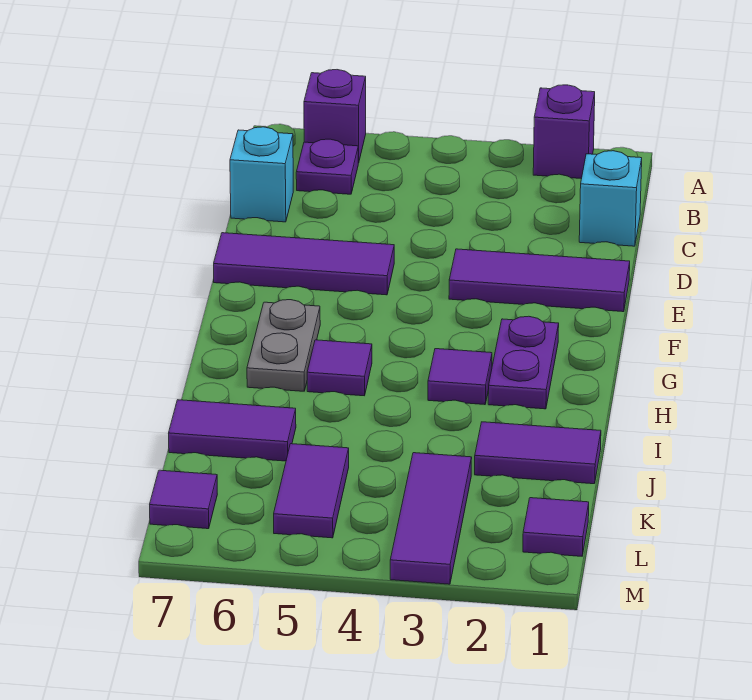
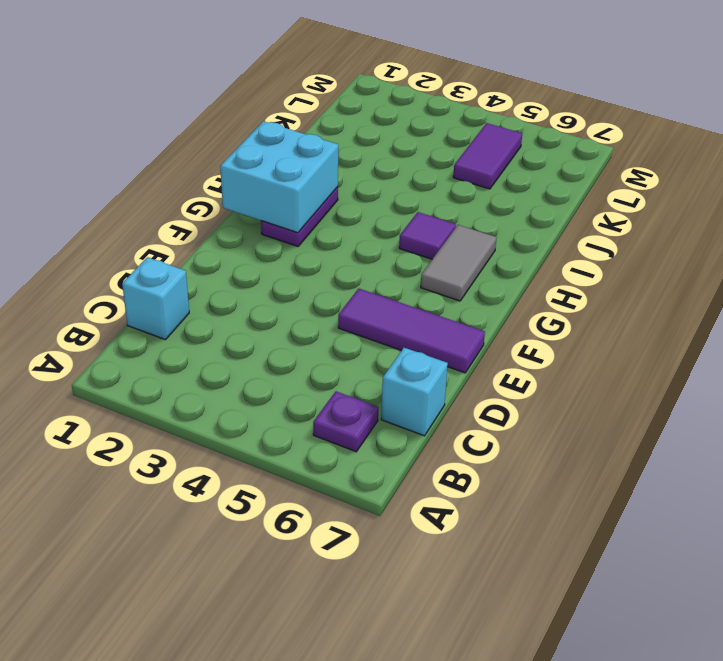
cyan brick G1:H2 level 2 -> none
grey tile G6:H6 level 1 -> grey plate G6:H6 level 1
none -> purple brick A2 level 1
none -> purple brick A6 level 1
none -> purple tile E1:E3 level 1

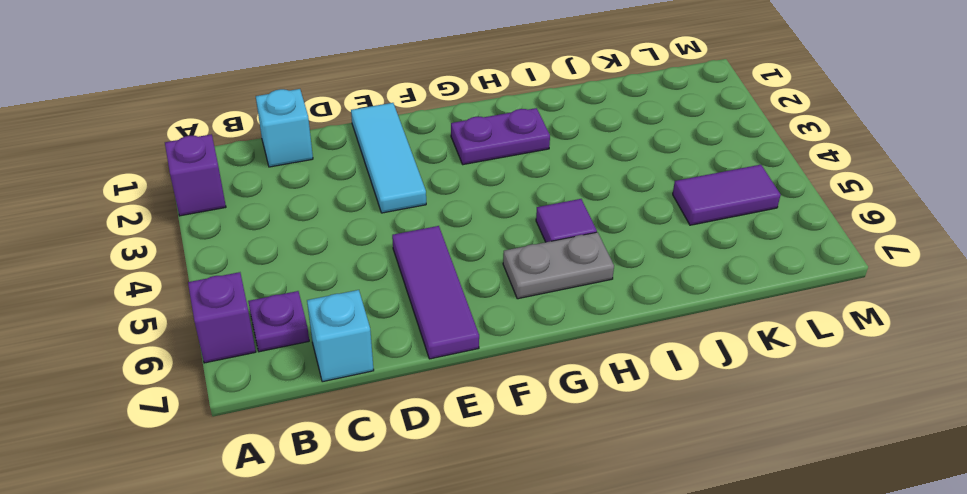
cyan tile E1:E3 level 1 -> purple tile E1:E3 level 1
none -> purple tile H3 level 1
none -> purple tile J1:J2 level 1
none -> purple tile J6:J7 level 1

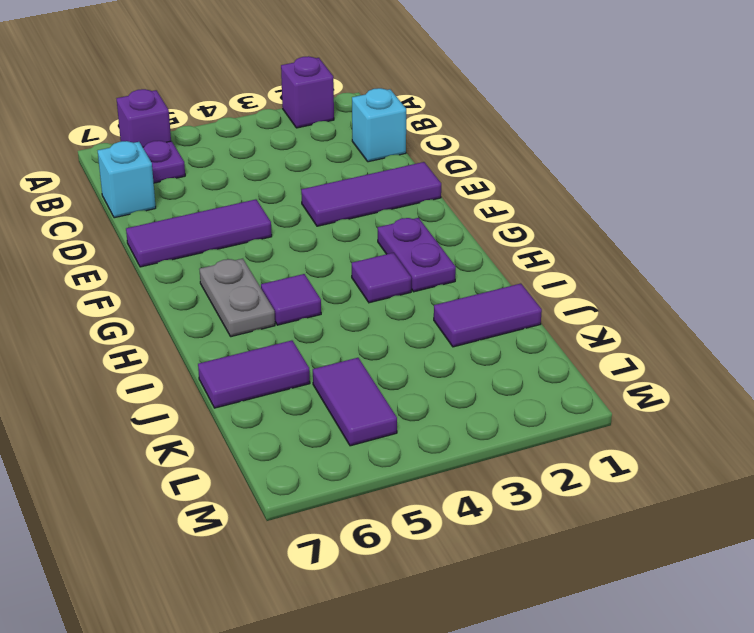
none -> purple tile K3:M3 level 1
none -> purple tile L1 level 1
none -> purple tile L7 level 1

